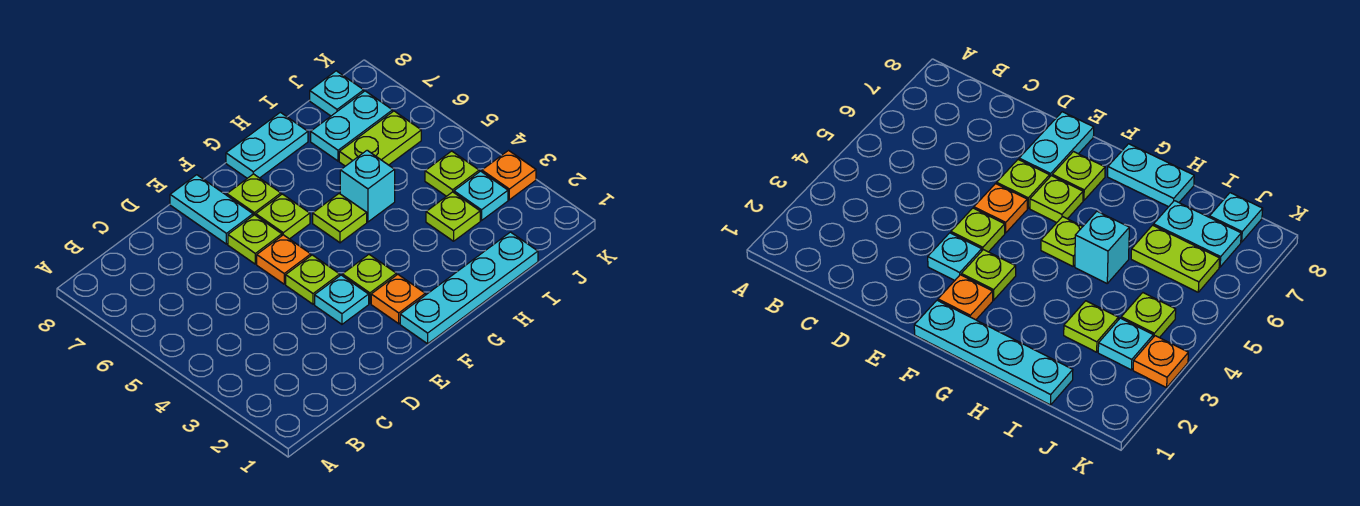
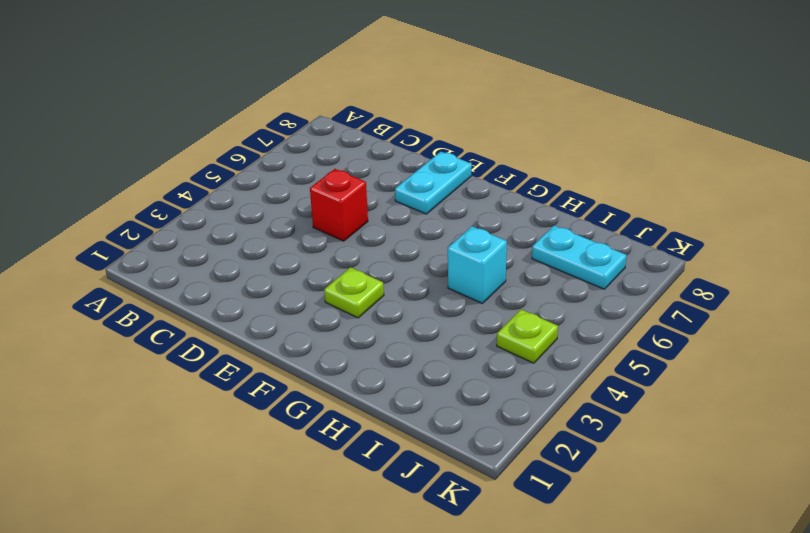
red brick D5 level 1 -> none
none -> cyan plate E3 level 1
none -> lime plate E4 level 1
none -> orange plate E5 level 1

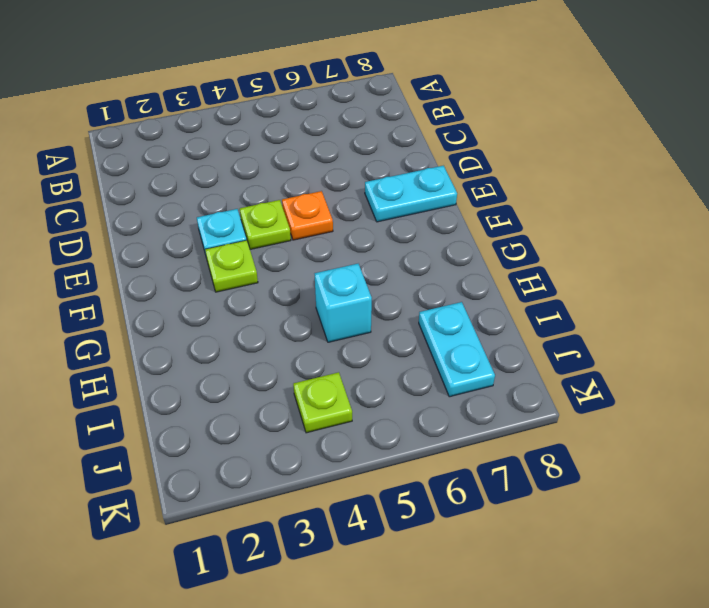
none -> lime plate E6 level 1
none -> cyan plate F1:I1 level 1
none -> orange plate F2 level 1

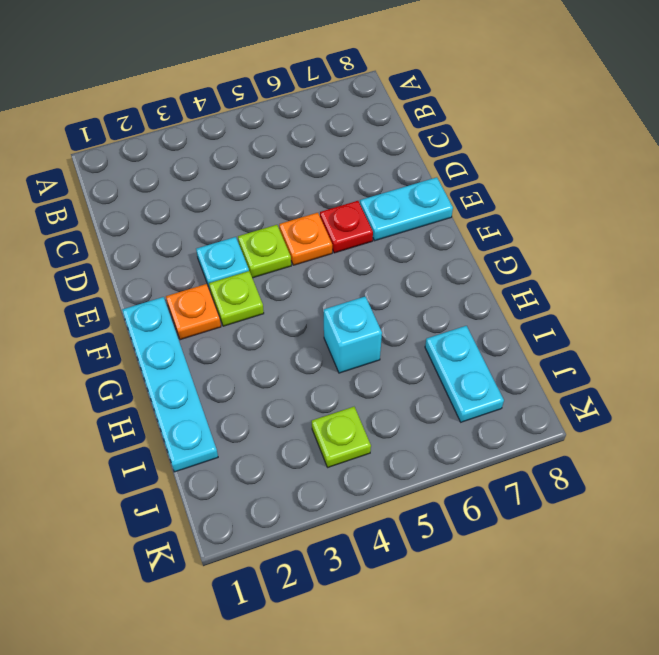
red plate E6 level 1 -> lime plate E6 level 1
none -> lime plate F6 level 1
none -> lime plate F7 level 1
none -> lime plate G5 level 1

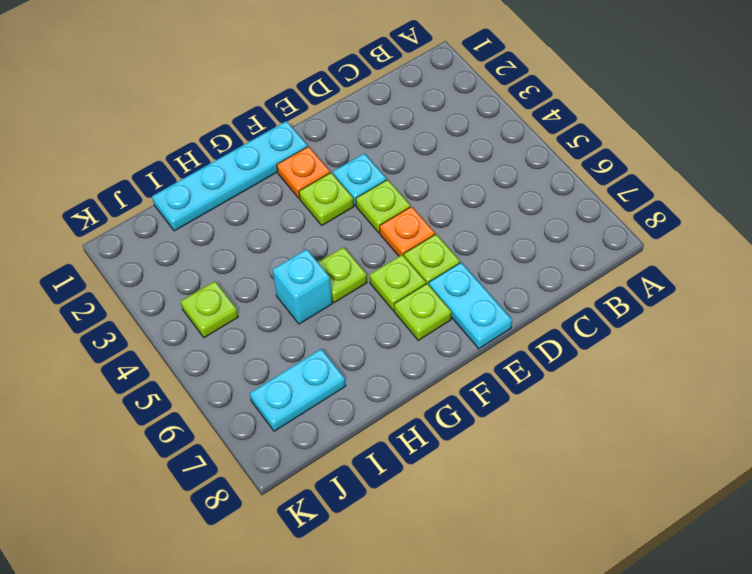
none -> cyan plate G8:H8 level 1
none -> lime plate I3 level 1
none -> lime plate I6:J6 level 1

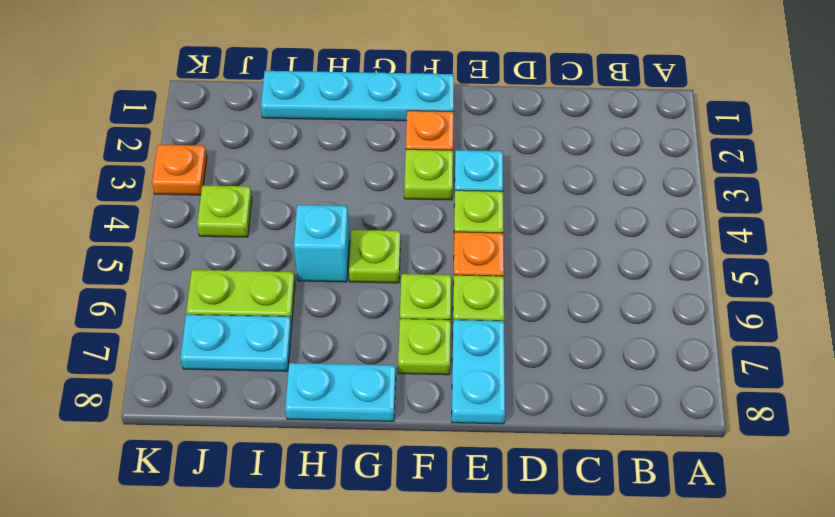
none -> lime plate I3 level 1
none -> cyan plate J3 level 1
none -> cyan plate J8 level 1

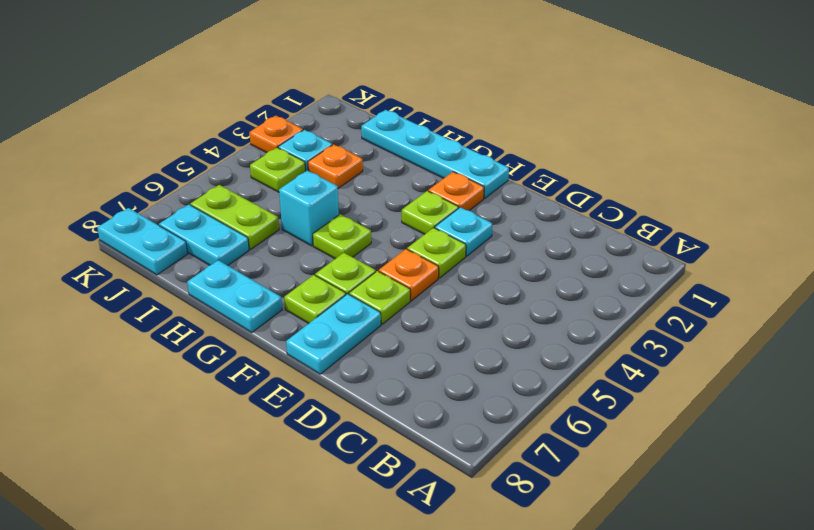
orange plate I3 level 1 -> lime plate I3 level 1
cyan plate J8:K8 level 1 -> cyan plate J8 level 1

